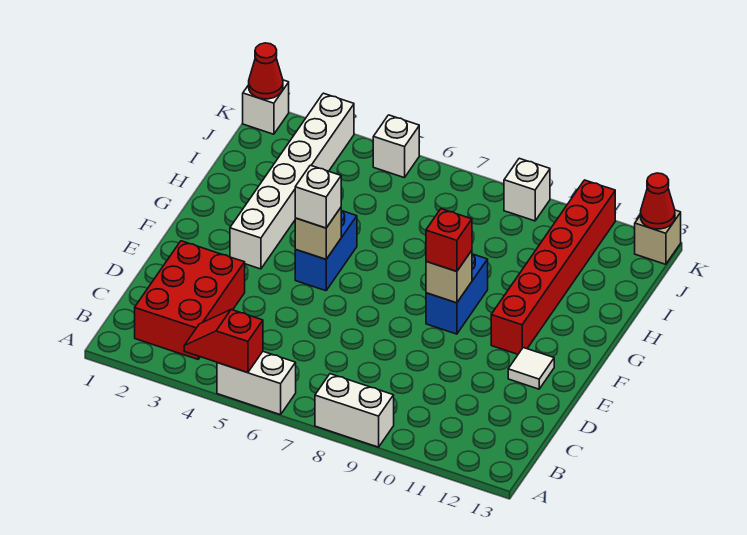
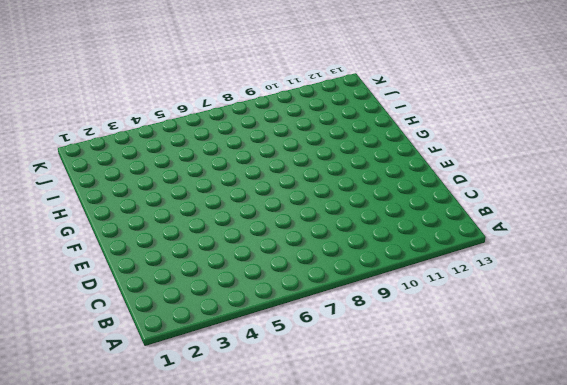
none -> white brick A5:A6 level 1
none -> white brick A8:A9 level 1
none -> red brick B2:D3 level 1

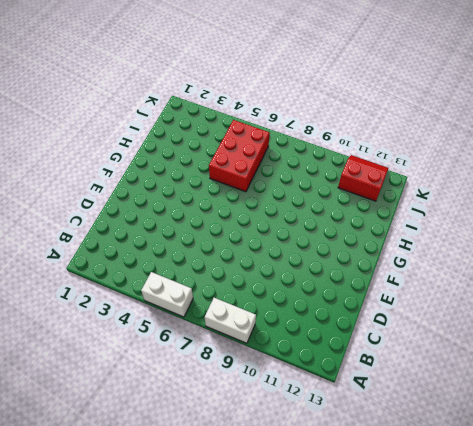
red brick H5:J6 level 1 -> red brick B2:D3 level 1
red slope J11:K12 level 1 top J -> red brick F11:K11 level 1
none -> white tile E12 level 1
none -> white brick F3:K3 level 1
none -> blue brick F5:G5 level 1

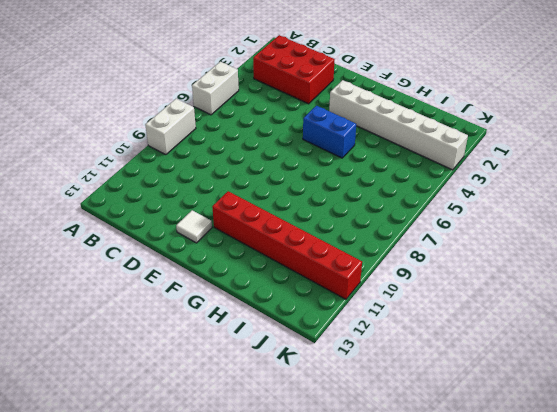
none -> blue brick F9:G9 level 1
none -> white brick K1 level 1
none -> white brick K5 level 1

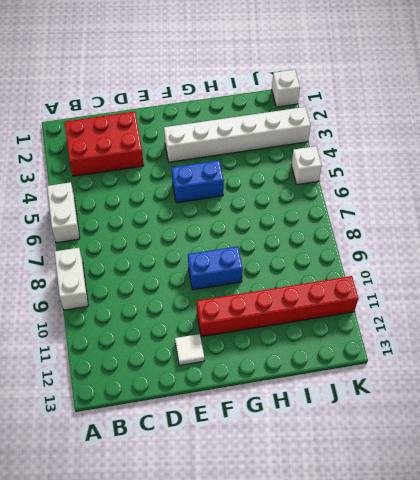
none -> white brick K9 level 1
none -> tan brick K13 level 1
none -> red slope A4:A5 level 2 top 5

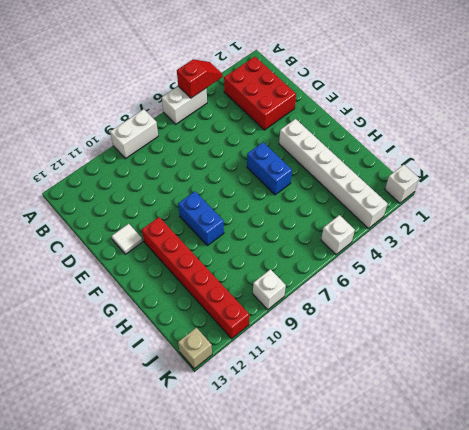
none -> tan brick F5 level 2
none -> tan brick F9 level 2
none -> red cone K1 level 2

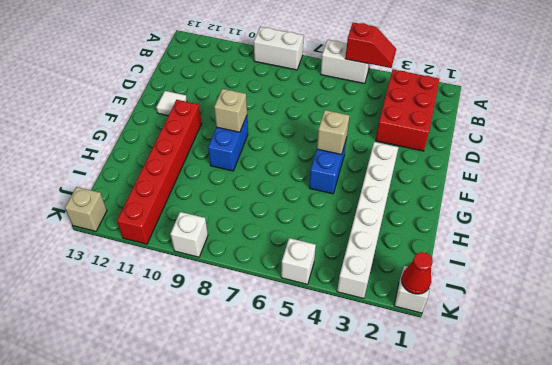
none -> red cone K13 level 2
none -> white brick F5 level 3
none -> red brick F9 level 3

